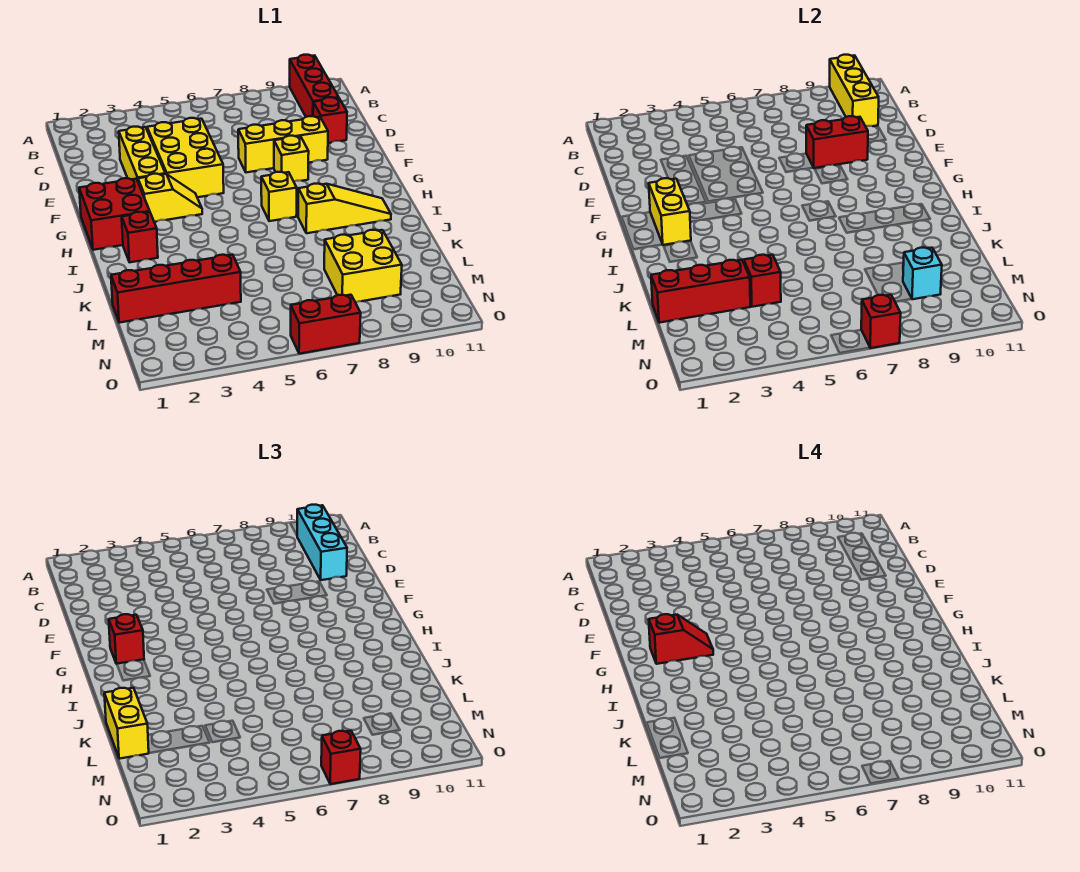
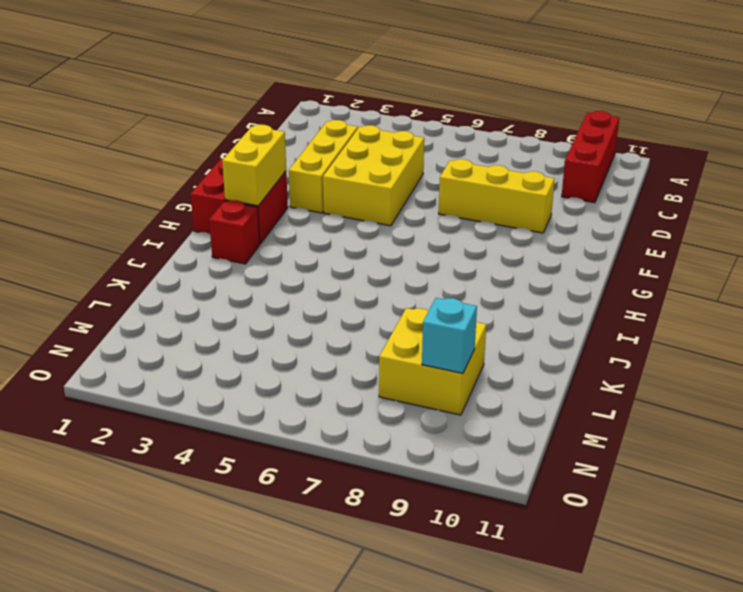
none -> red brick D10 level 1
none -> yellow brick F8 level 1
none -> yellow slope G3:G4 level 1 top 3

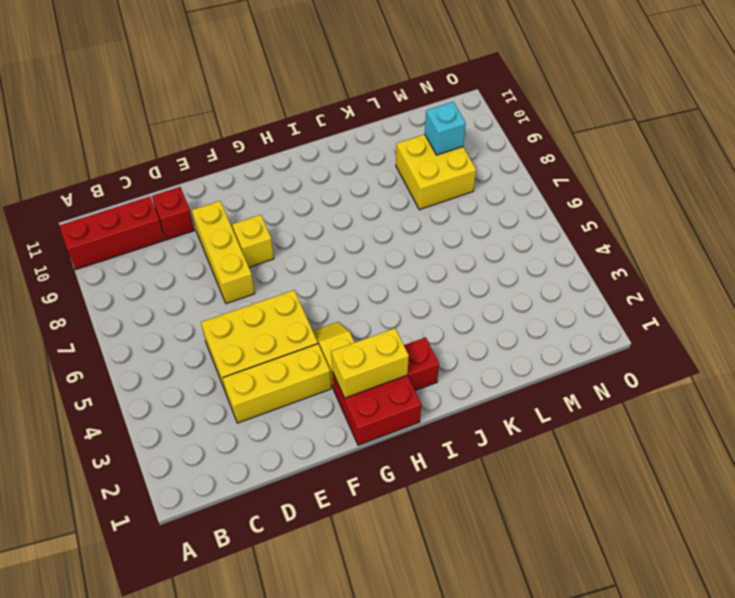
none -> yellow brick H7 level 1
none -> yellow slope I8:I10 level 1 top 8
none -> red brick L1:L4 level 1

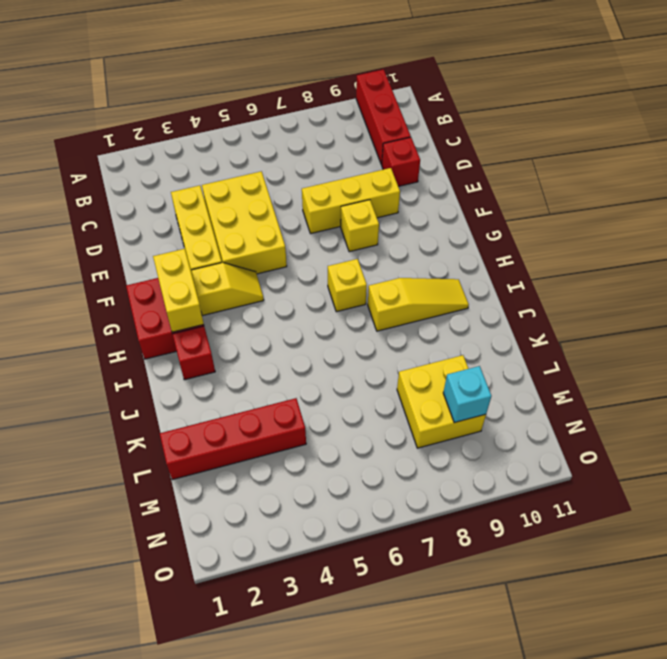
none -> red brick O6:O7 level 1
none -> yellow brick A10:C10 level 2
none -> red brick E8:E9 level 2

